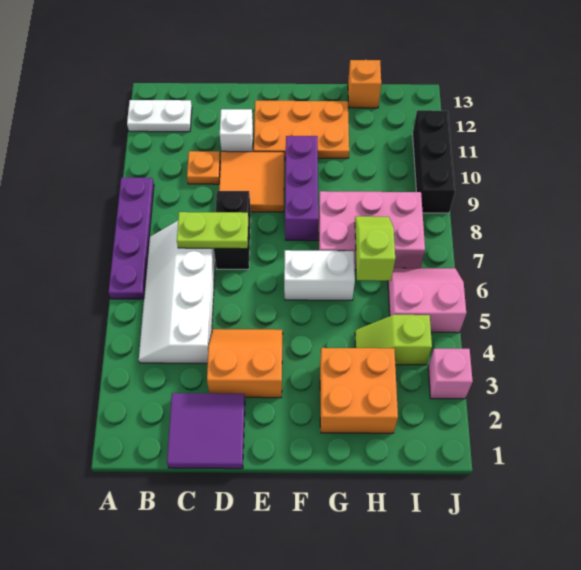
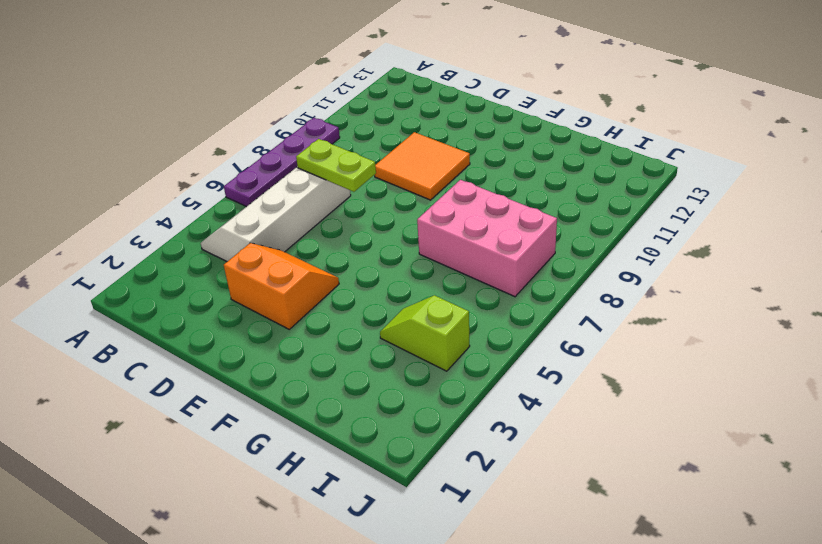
none -> white plate A12:B12 level 1
none -> purple tile C1:D2 level 1
none -> orange plate C10 level 1

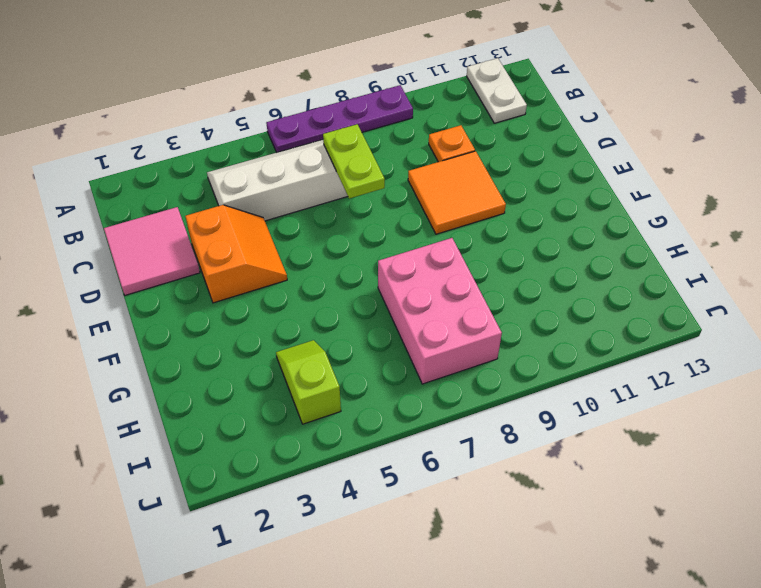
pink tile C1:D2 level 1 -> purple tile C1:D2 level 1
none -> black brick D7:D8 level 1
none -> white brick D11 level 1
none -> orange plate E11:G12 level 1

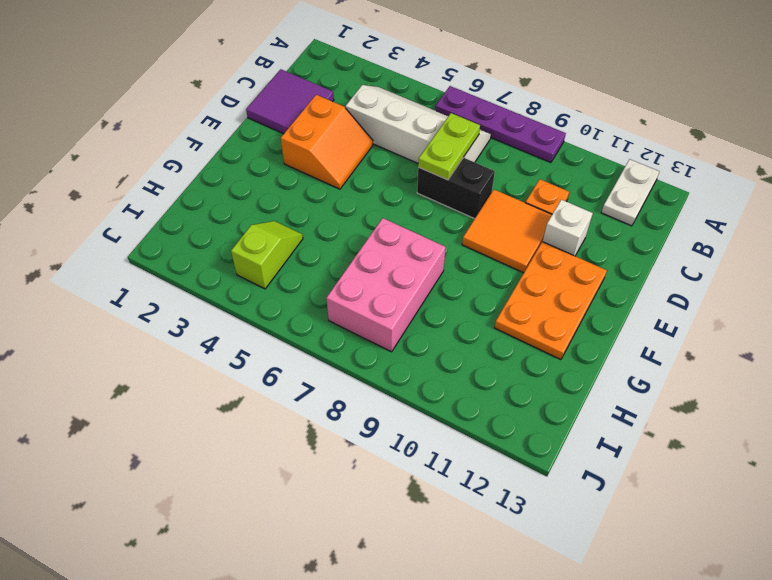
none -> white brick F6:G6 level 1
none -> purple brick F8:F10 level 1
none -> orange brick G2:H3 level 1

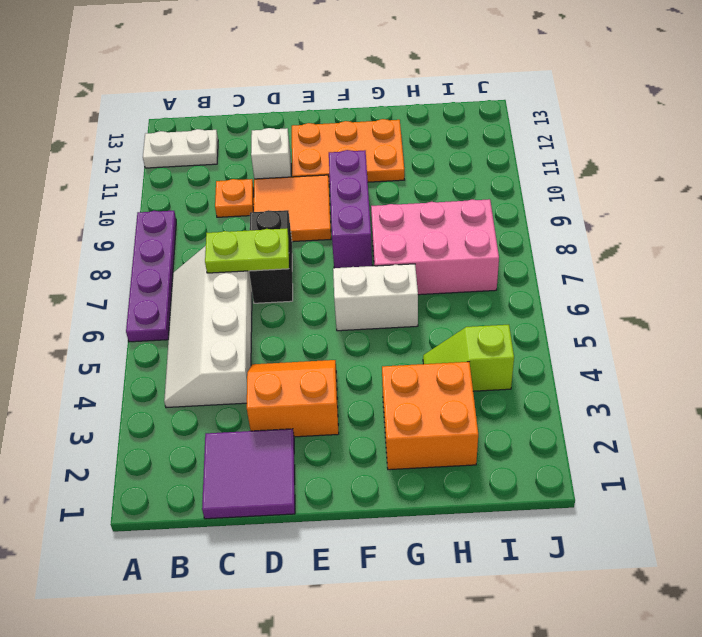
none -> orange brick H13 level 1
none -> pink slope I5:J6 level 1 top 5
none -> pink brick J3 level 1

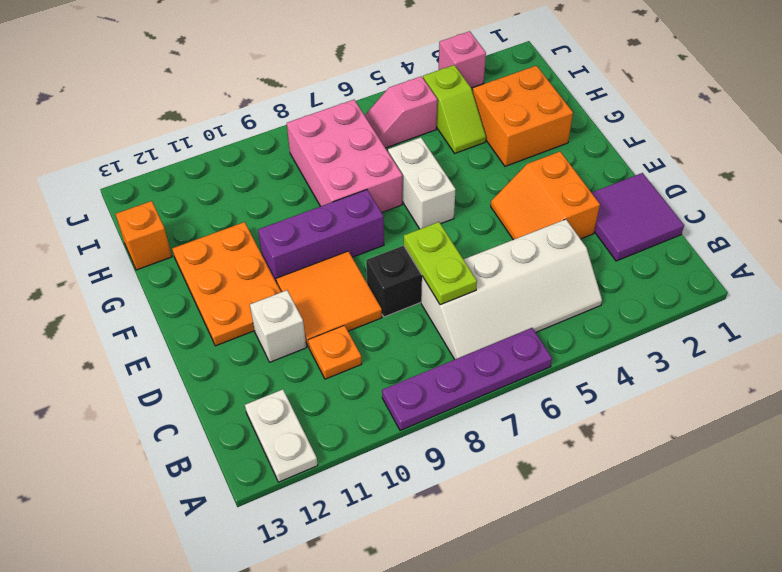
pink slope I5:I6 level 1 top 5 -> pink slope I5:J6 level 1 top 5
none -> black brick J9:J11 level 1
none -> lime slope H6:H7 level 2 top 6

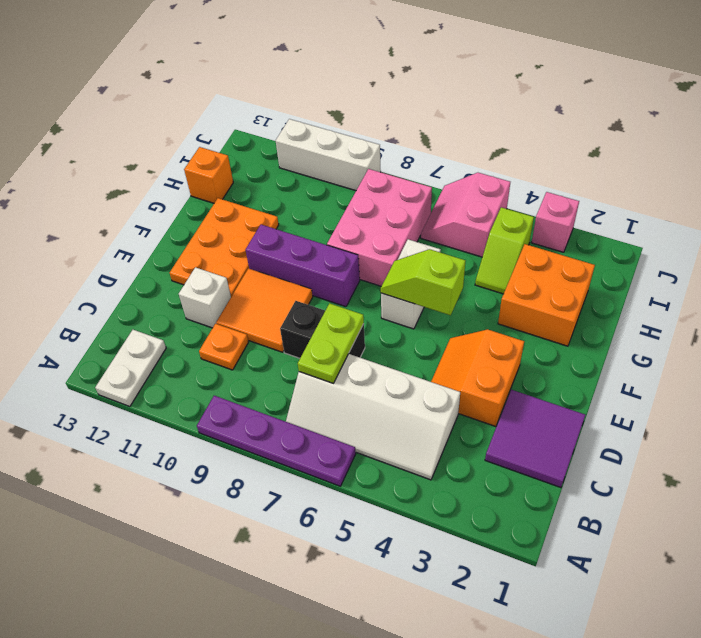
lime slope F5:F6 level 2 top 5 -> lime slope H6:H7 level 2 top 6
white brick J9:J11 level 1 -> black brick J9:J11 level 1

